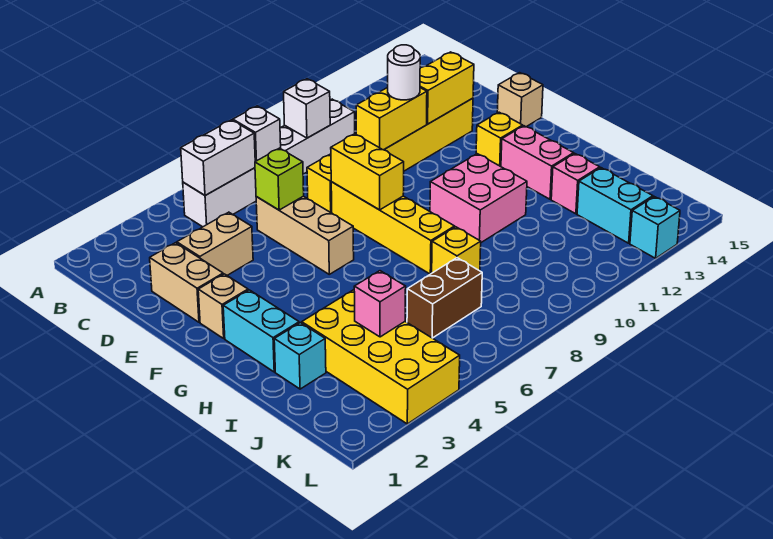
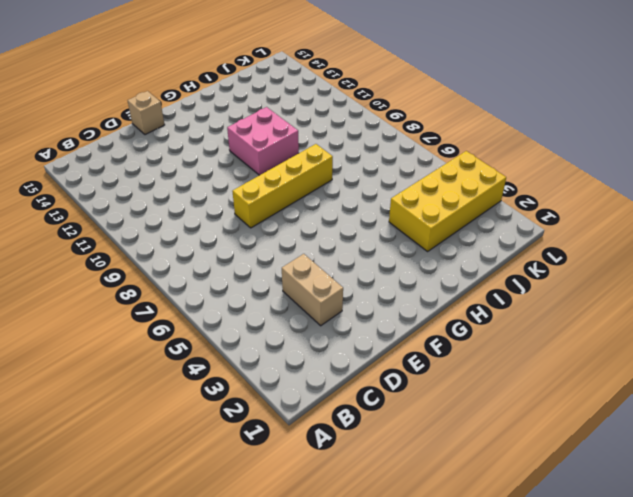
none -> white brick B5:B10 level 1
none -> tan brick D2:E2 level 1
none -> tan brick D6:F6 level 1

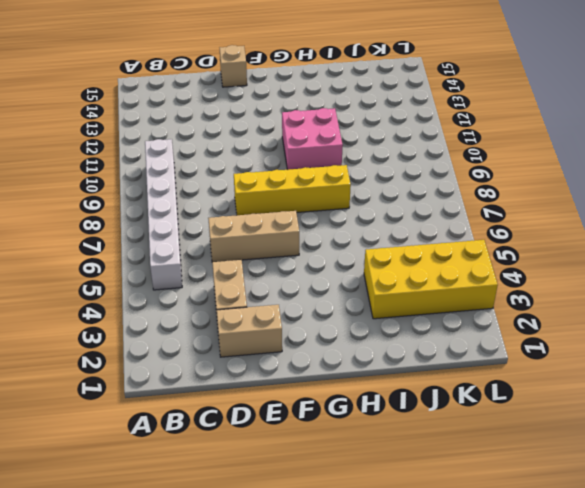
none -> yellow brick D8:D13 level 1
none -> tan brick F2 level 1
none -> yellow brick F13 level 1

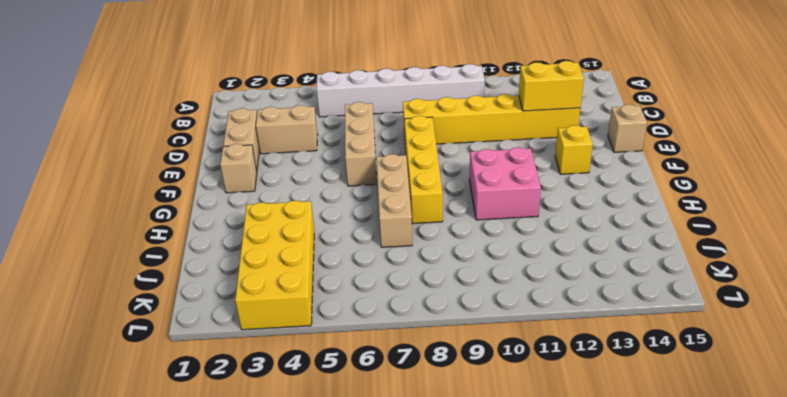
tan brick G7:I7 level 1 -> none
none -> cyan brick G2:H2 level 1
none -> pink brick G13:H13 level 1
none -> cyan brick I2 level 1

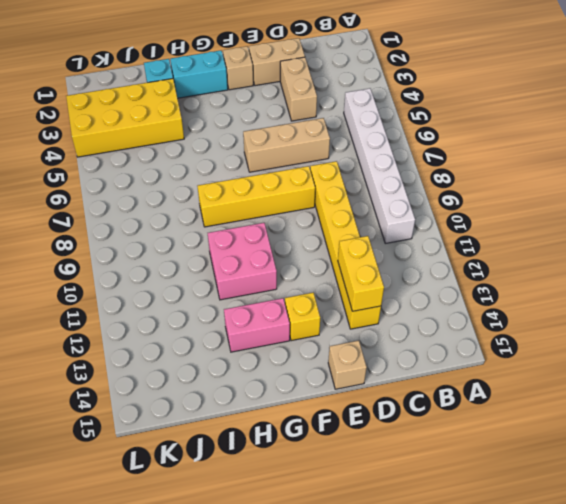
none -> yellow brick I8 level 1
none -> pink brick I13 level 1
none -> brown brick J6:J7 level 1

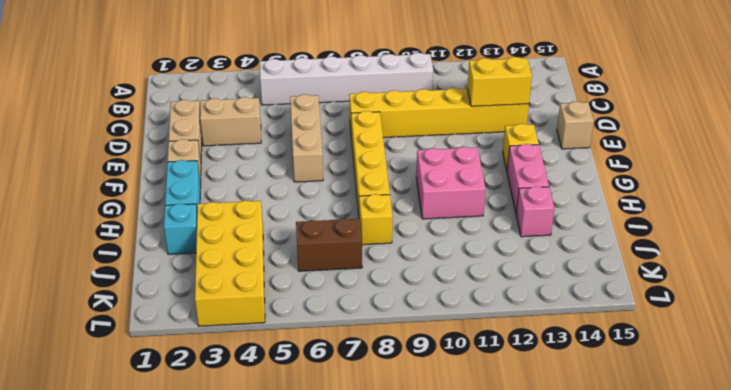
none -> cyan brick J13:K13 level 1
none -> cyan brick L13 level 1
none -> white brick B5:B6 level 2

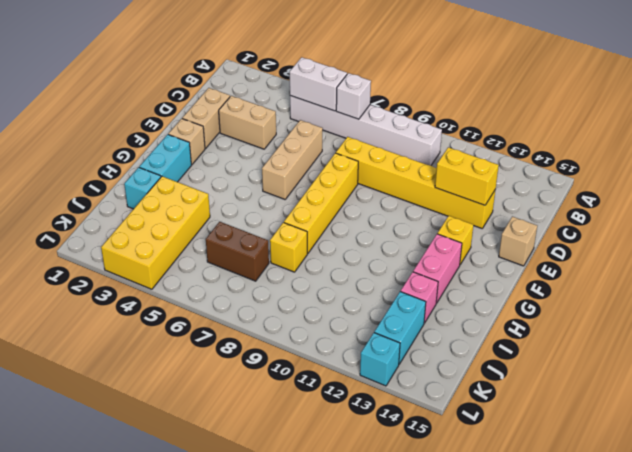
none -> pink brick G10:H11 level 1
none -> white brick B9 level 2
none -> lime brick D6 level 2

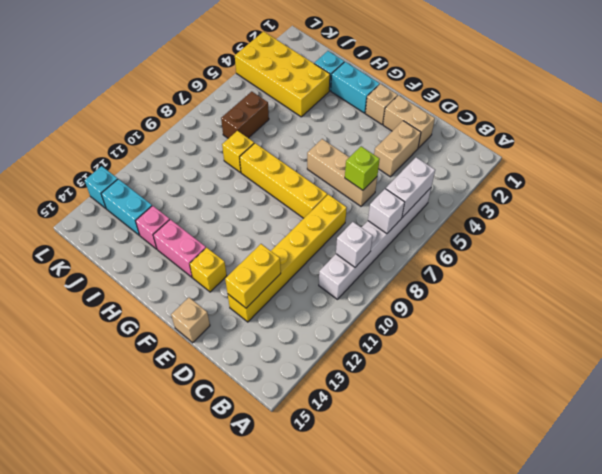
none -> pink brick G10:H11 level 1
none -> yellow brick D10:D11 level 2
none -> yellow brick E8:F8 level 2

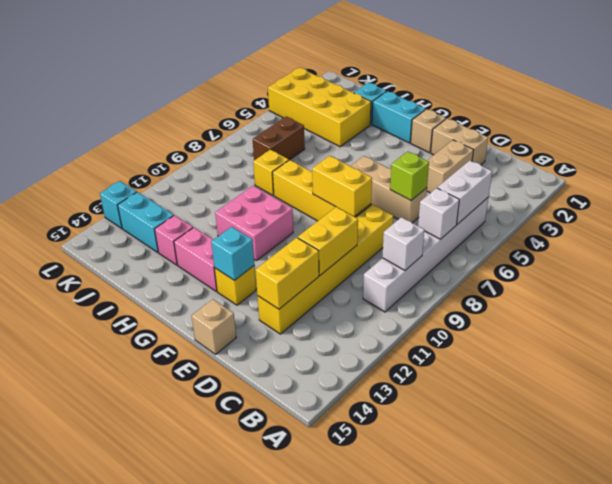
cyan brick F13 level 2 -> none
none -> pink brick J4 level 2
none -> white round brick D11 level 3

